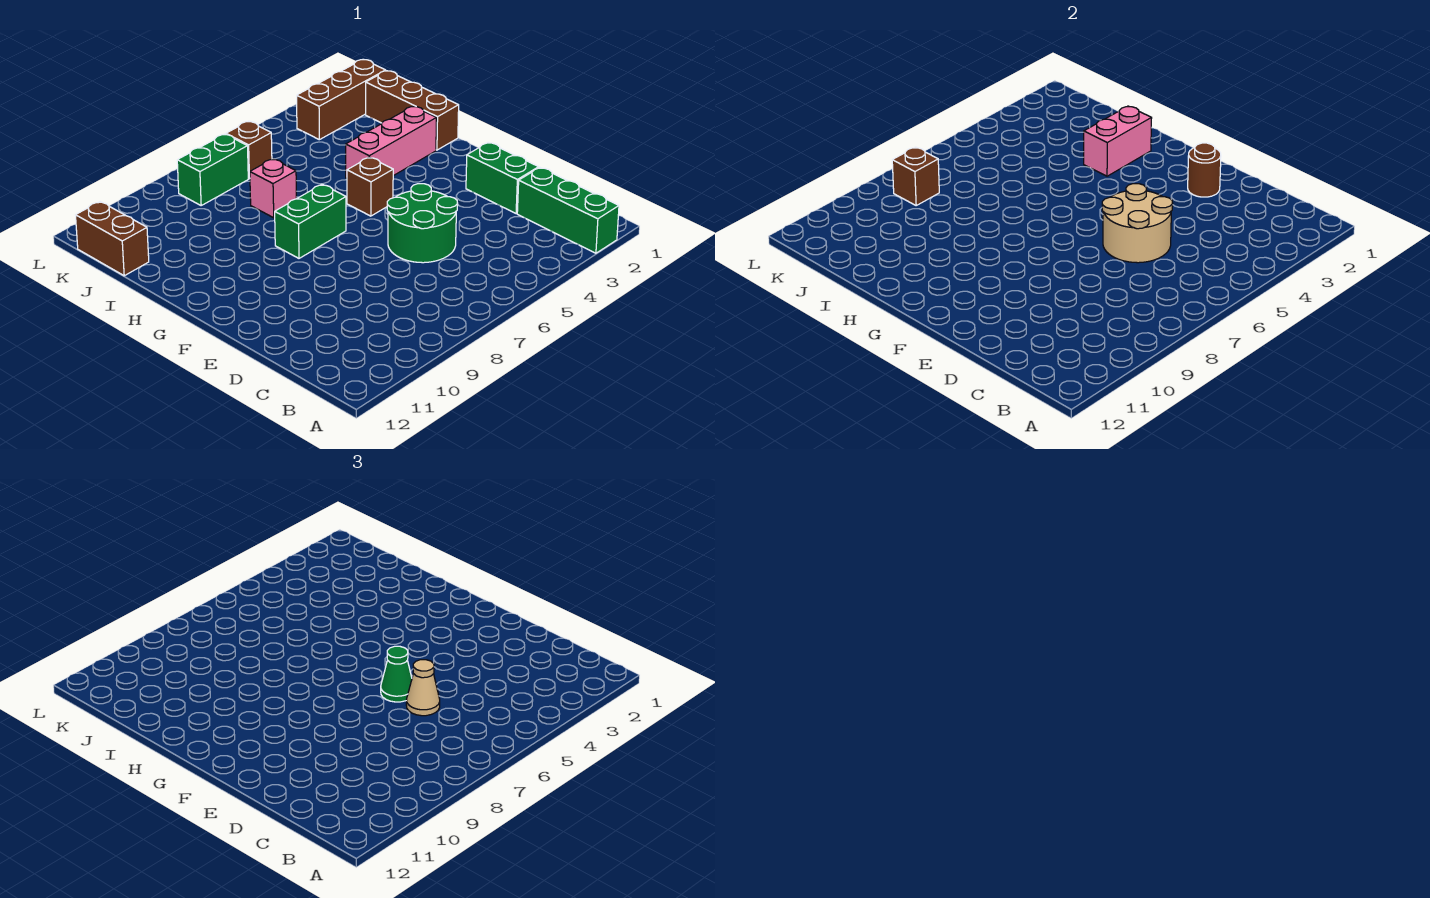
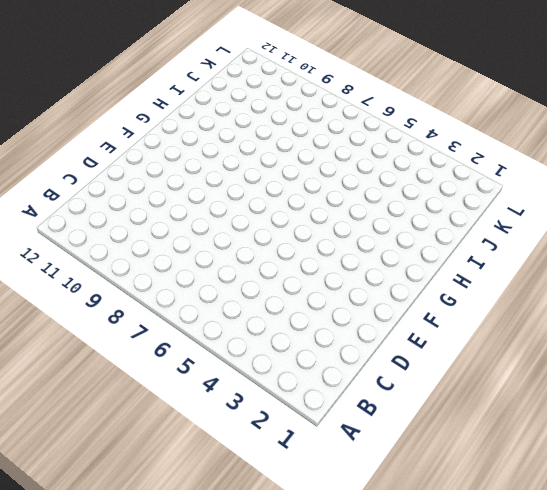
none -> green brick A2:C2 level 1
none -> green brick D2:E2 level 1
none -> green round brick D5:E6 level 1

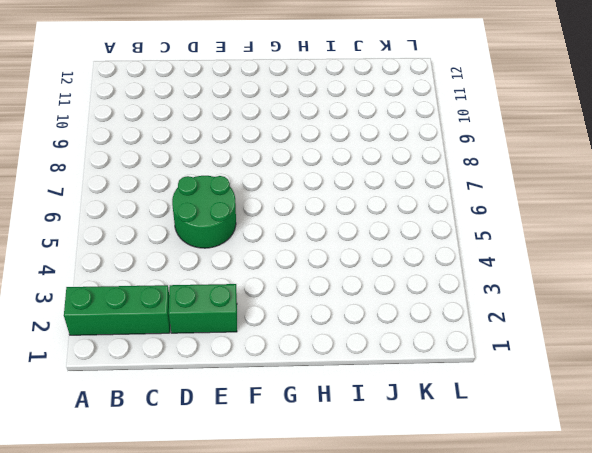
none -> brown brick G5 level 1
none -> green brick G7:G8 level 1
none -> brown brick H1:J1 level 1

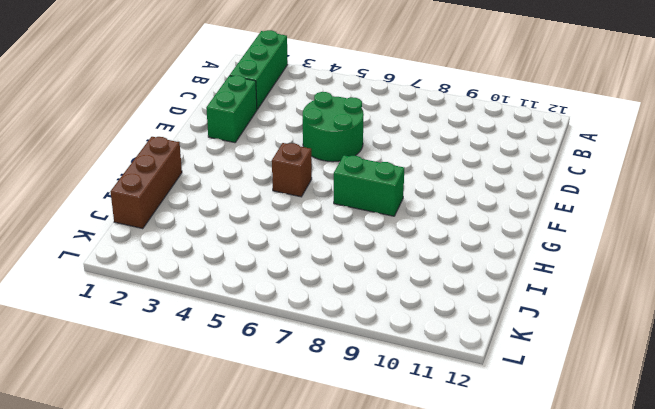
none -> pink brick H2:H4 level 1
none -> pink brick I7 level 1
none -> brown brick J12:K12 level 1

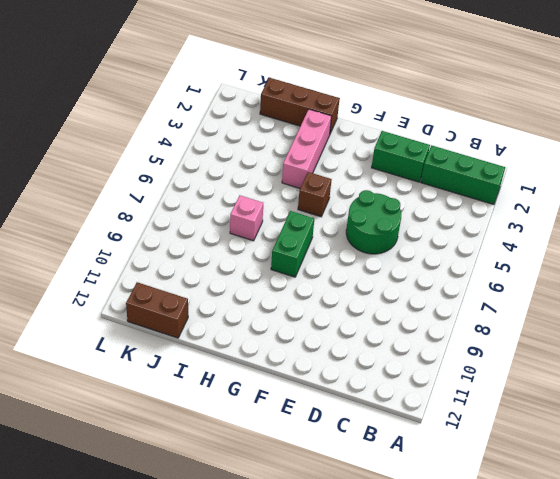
none -> brown brick K1:K3 level 1
none -> brown brick K6 level 1
none -> green brick K7:K8 level 1

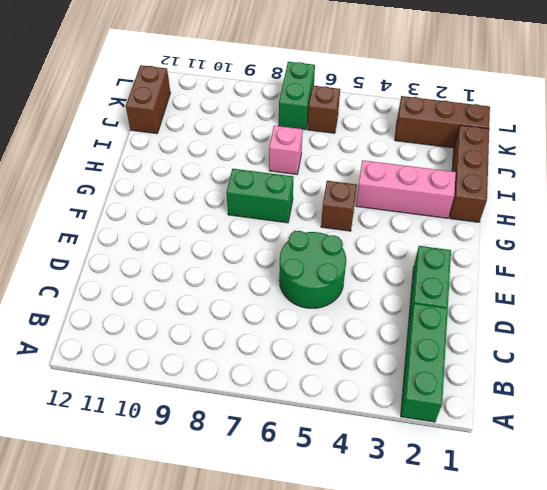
green brick K7:L7 level 1 -> green brick K7:K8 level 1
none -> tan round brick D5:E6 level 2
none -> brown round brick E2 level 2
none -> pink brick H2:H3 level 2

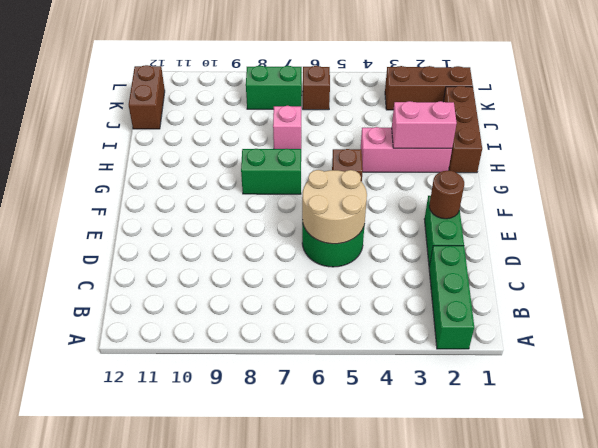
none -> brown brick K8 level 2
none -> tan cone D6 level 3
none -> green cone E6 level 3

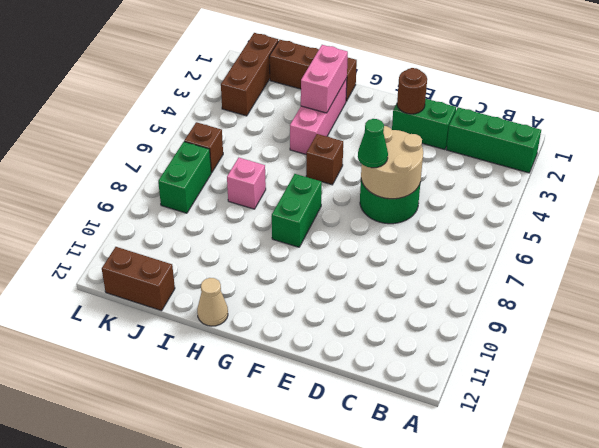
tan cone H12 level 1 -> tan cone D6 level 3
none -> brown brick K8 level 2

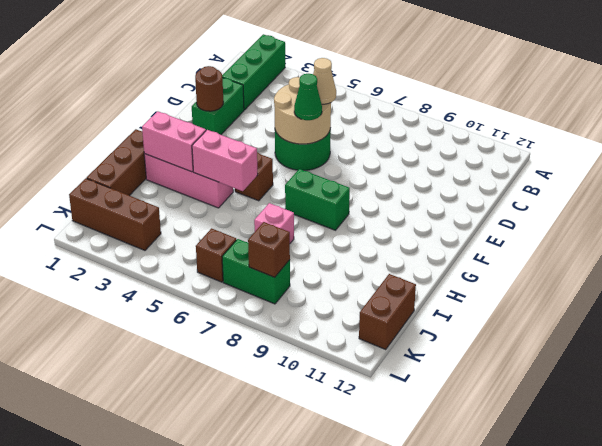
pink brick H4:H5 level 2 -> none

